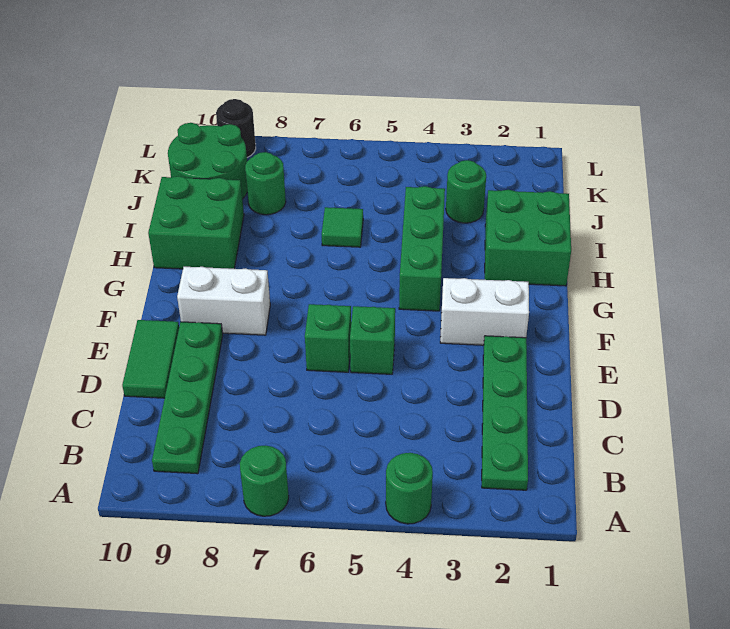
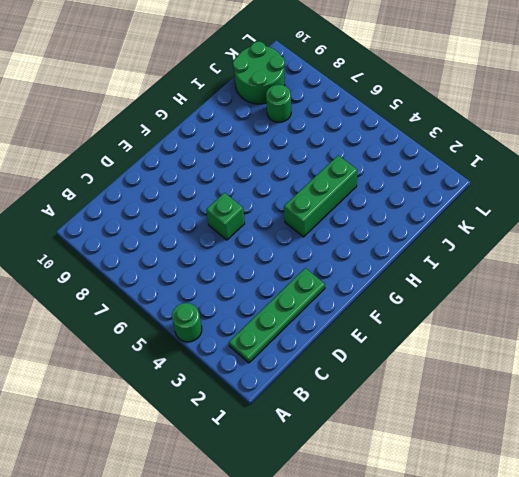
none -> green round brick A7 level 1
none -> green plate B9:E9 level 1
none -> green tile D10:E10 level 1

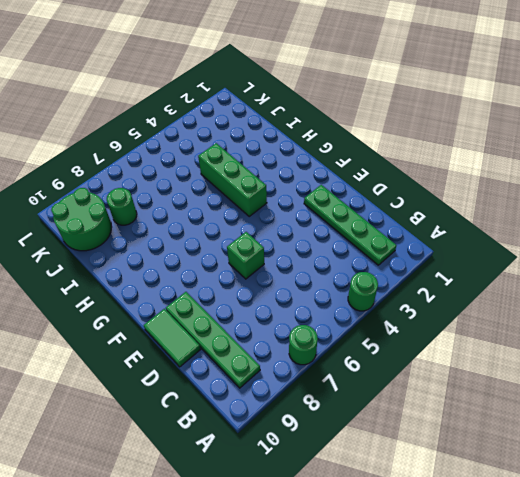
none -> green brick E5 level 1
none -> white brick F2:F3 level 1
none -> white brick F8:F9 level 1

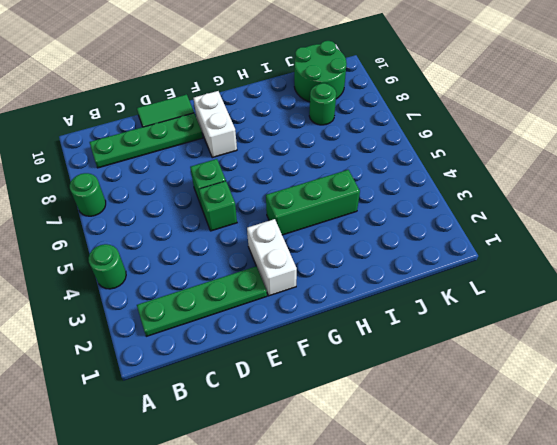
none -> green brick H1:I2 level 1
none -> green brick H9:I10 level 1
none -> green tile I6 level 1

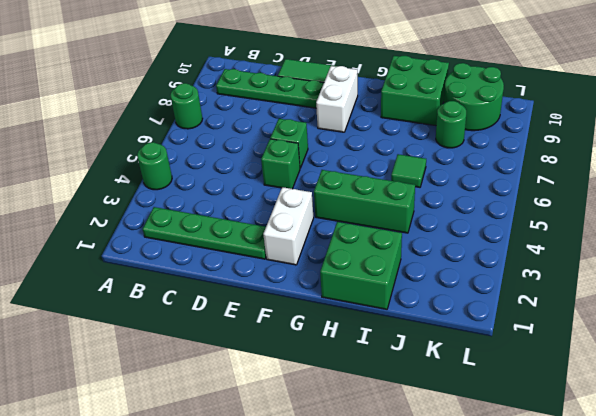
none -> green round brick J3 level 1
none -> black round brick L9 level 1

